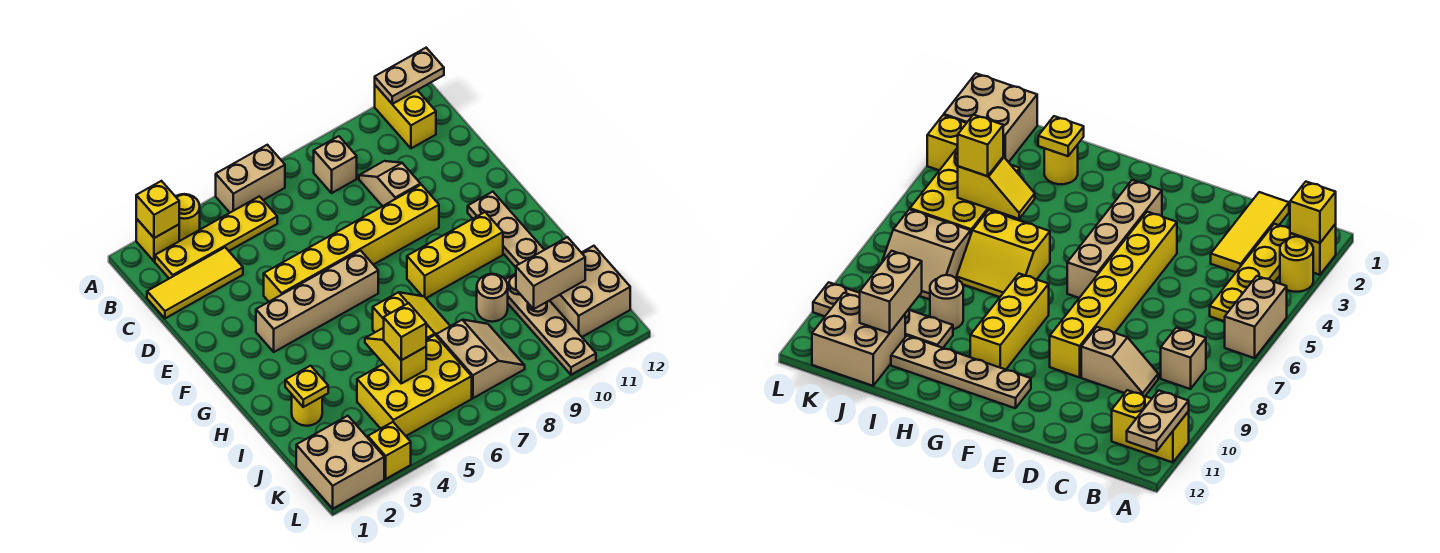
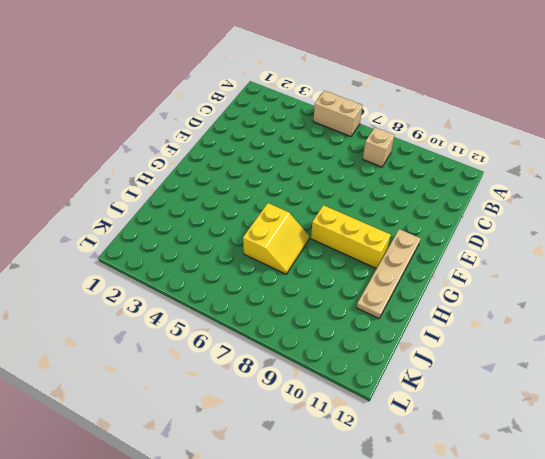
none -> yellow brick A2 level 1
none -> yellow round brick A3 level 1
none -> yellow brick A11:B11 level 1

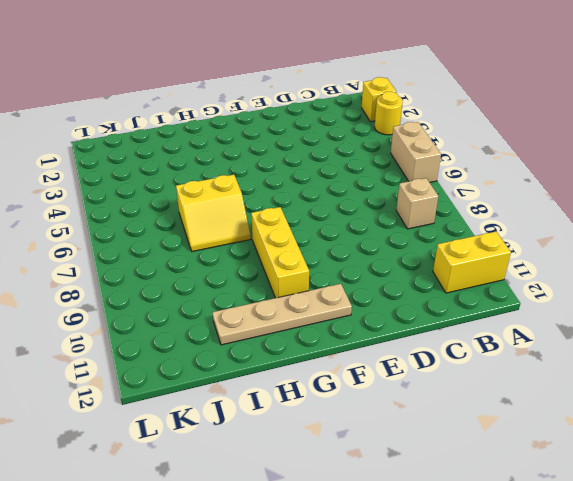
none -> yellow plate B2:B5 level 1
none -> yellow tile C1:C3 level 1
none -> tan slope C9:D9 level 1 top D

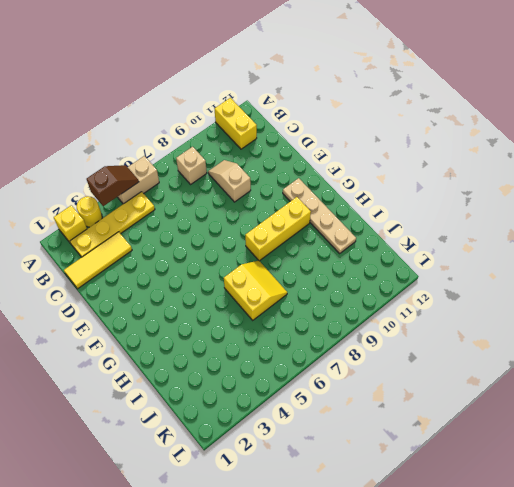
brown slope A4:A5 level 2 top 4 -> none
none -> yellow brick E4:E9 level 1
none -> tan brick F3:F6 level 1
none -> yellow round brick I2 level 1

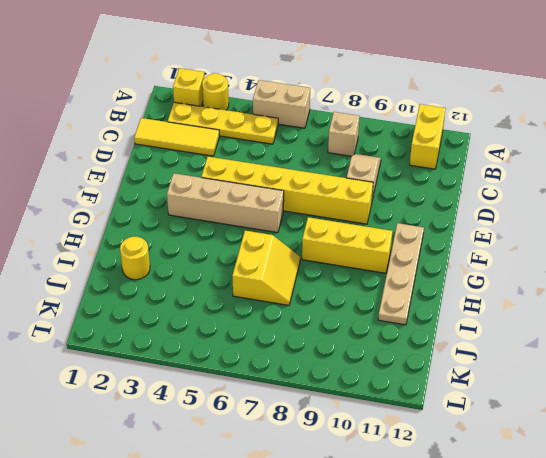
none -> tan round brick I9 level 1
none -> tan plate I10:L10 level 1
none -> yellow brick J4:K6 level 1

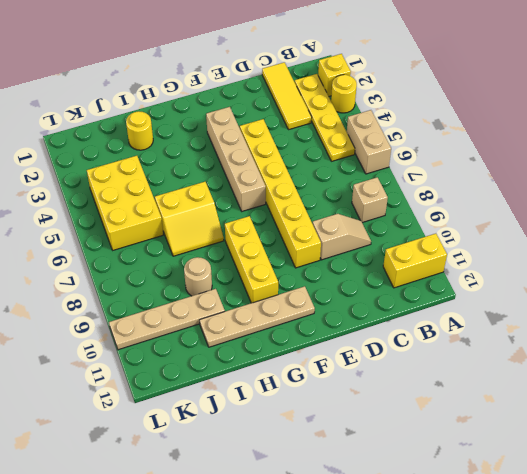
none -> tan slope J7:K8 level 1 top 7
none -> tan brick J11:K12 level 1
none -> tan brick K1:L2 level 1

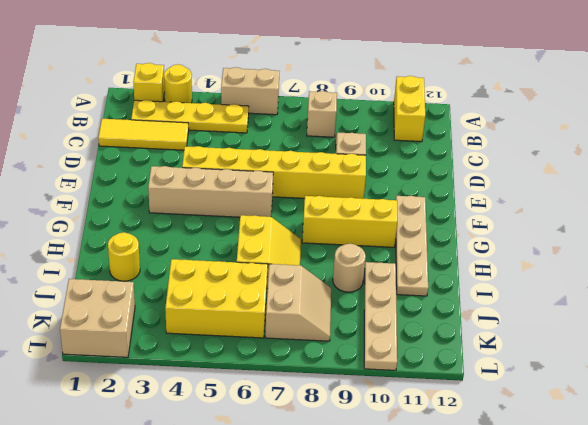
none -> tan brick J11:K12 level 1
none -> yellow brick L3 level 1
none -> yellow brick A2 level 2

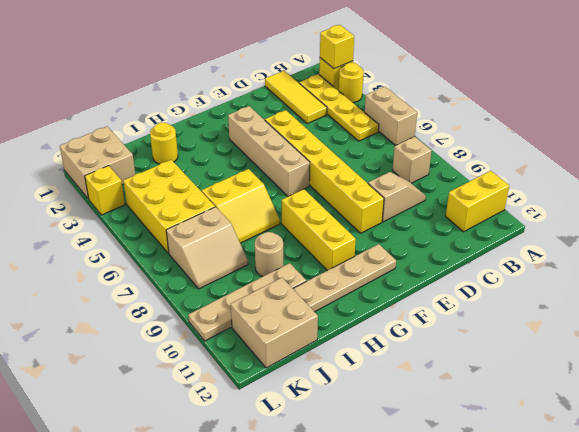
none -> tan plate A11:A12 level 2
none -> yellow plate I2 level 2
none -> yellow slope I5:J5 level 2 top J

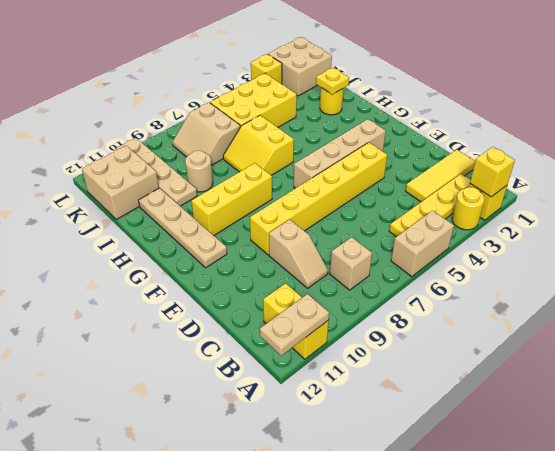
none -> yellow slope I5:J5 level 2 top J
none -> tan brick J10:J11 level 2
none -> yellow brick J5 level 3

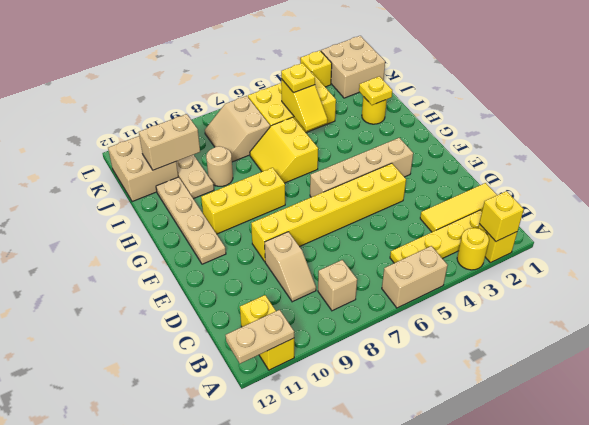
yellow plate J5 level 3 -> yellow brick J5 level 3

